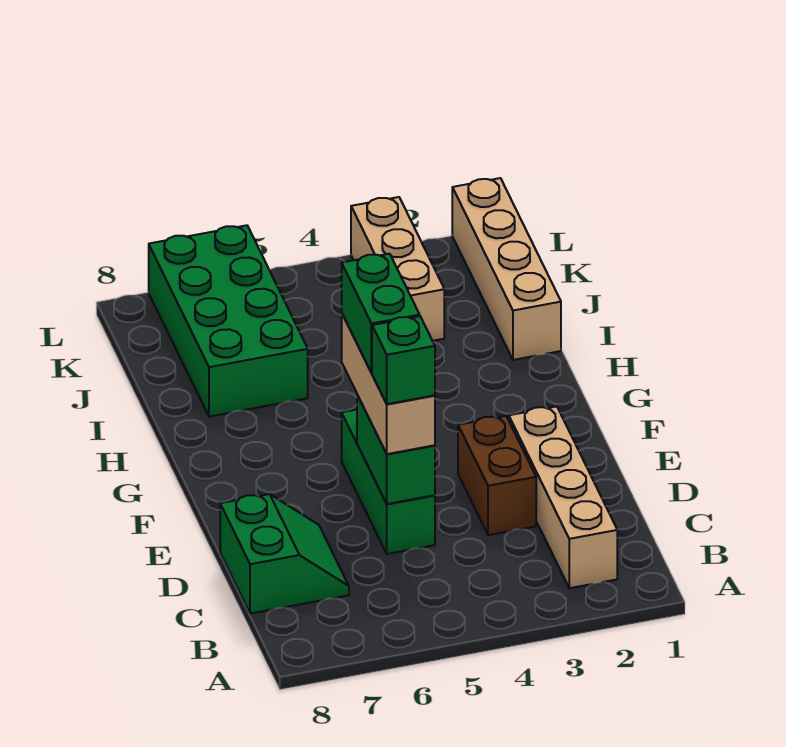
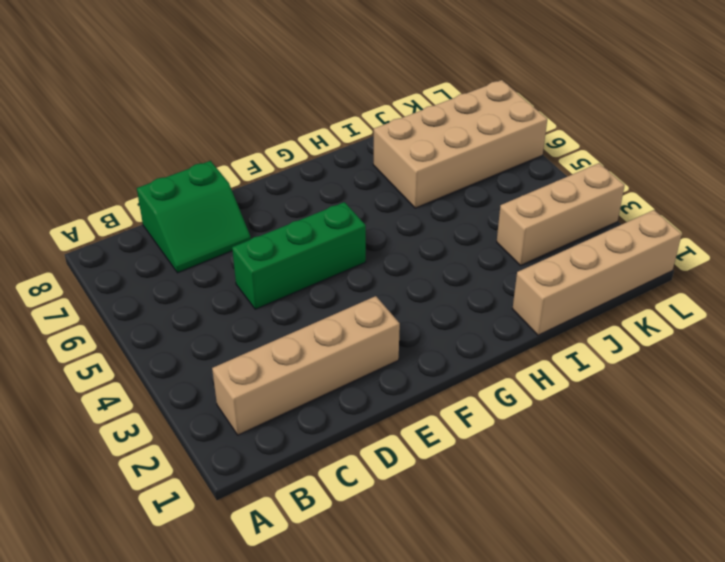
tan brick I6:L7 level 1 -> green brick I6:L7 level 1
none -> brown brick D3:E3 level 1
none -> green brick D5:E5 level 2

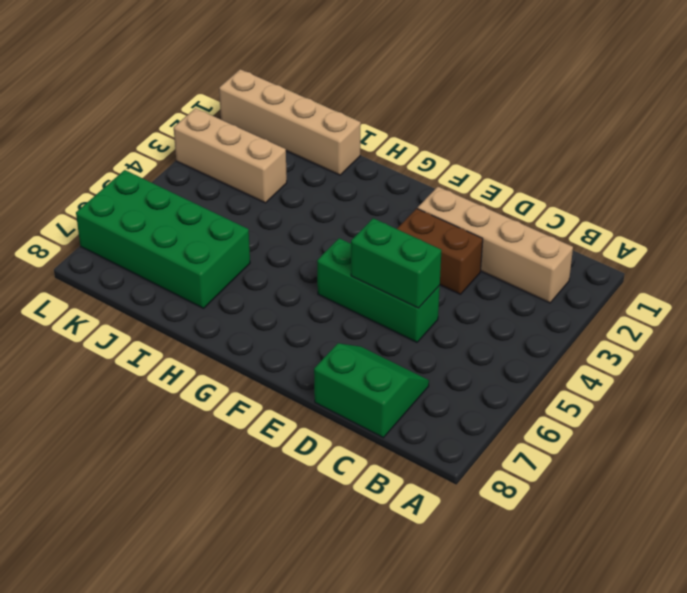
none -> tan brick D5:F5 level 3
none -> green brick D5 level 4

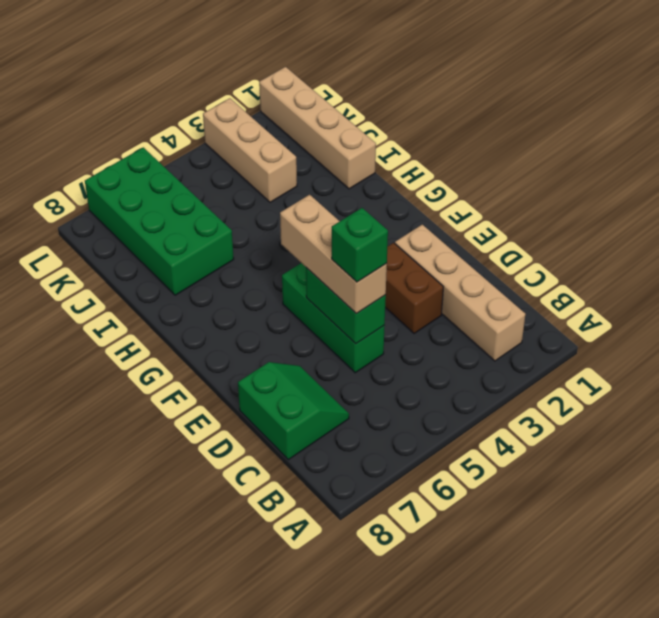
none -> green brick E5:F5 level 4

